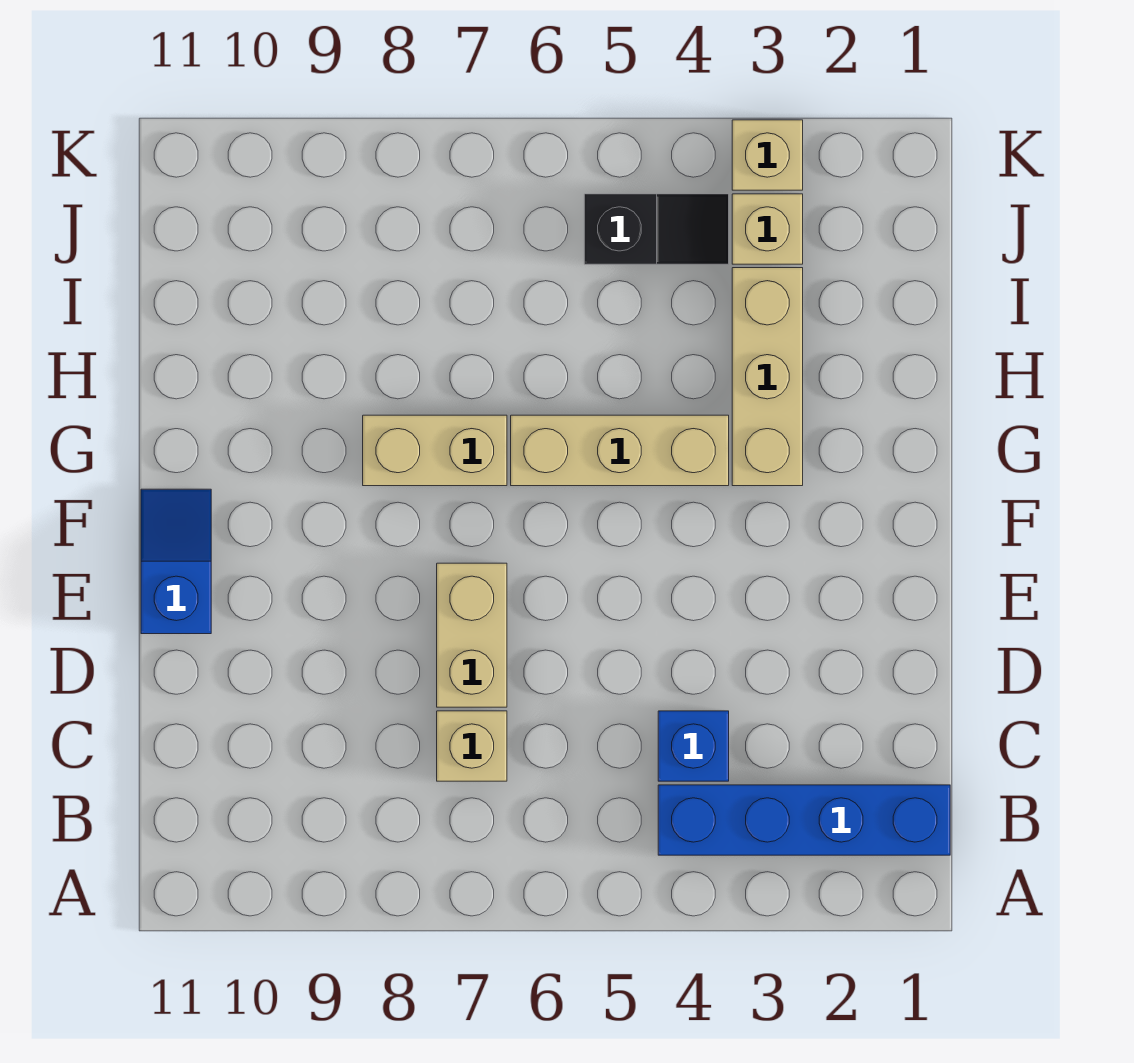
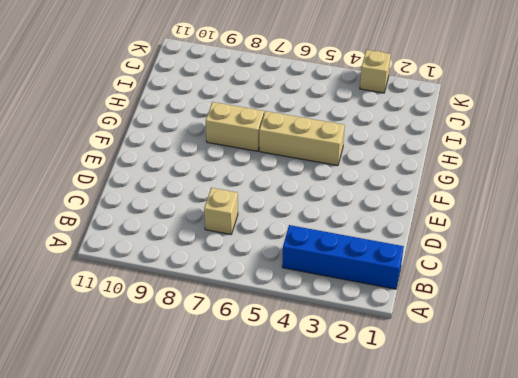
none -> blue brick C4 level 1
none -> tan brick D7:E7 level 1

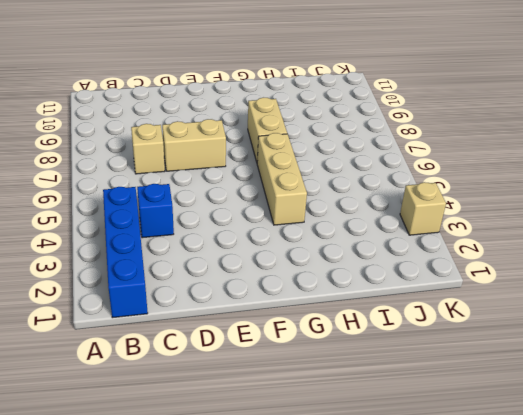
none -> blue slope E11:F11 level 1 top E
none -> tan brick G3:I3 level 1

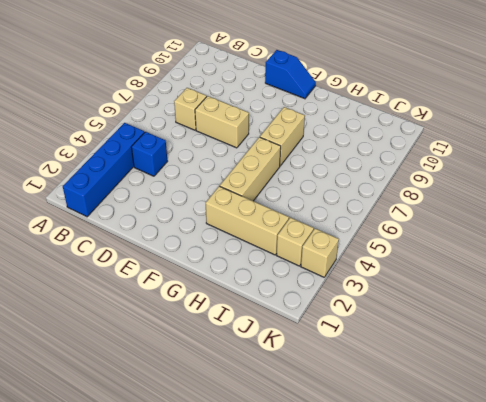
none -> black slope J4:J5 level 1 top 5

